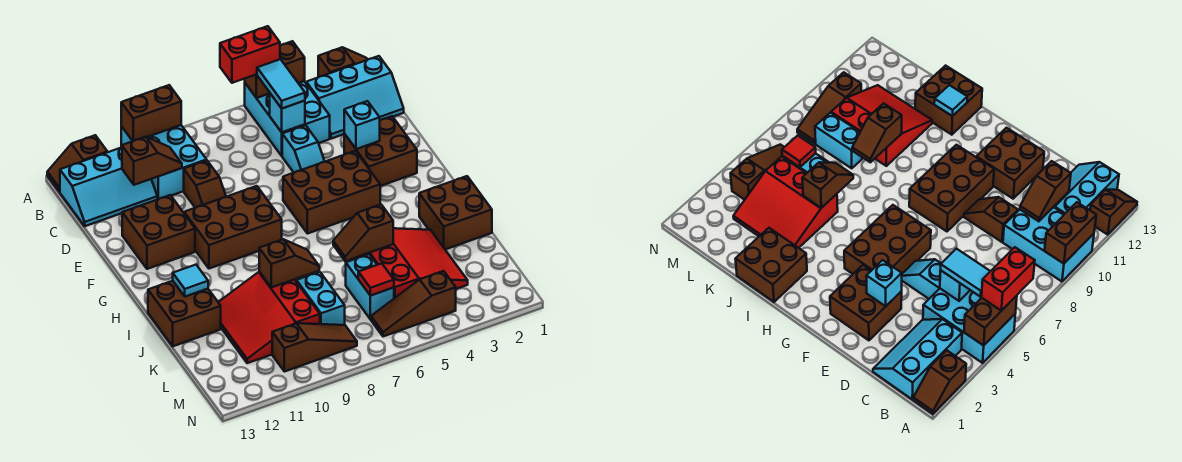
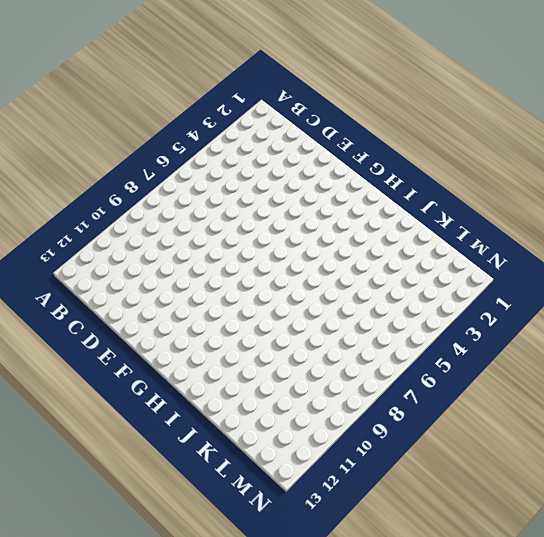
none -> brown slope A1:A2 level 1 top 2
none -> cyan brick A4:C5 level 1
none -> cyan brick A9:C10 level 1
none -> brown slope A12:A13 level 1 top 12

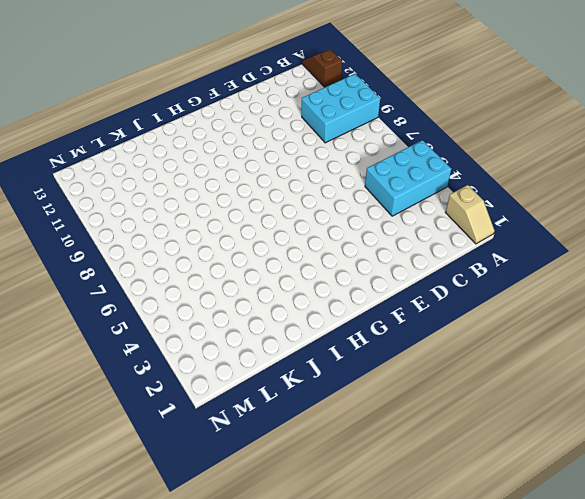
tan slope A1:A2 level 1 top 2 -> brown slope A1:A2 level 1 top 2
none -> cyan slope B1:C3 level 1 top B
none -> cyan slope B11:C13 level 1 top B
none -> cyan slope D5:E5 level 1 top D
none -> brown slope D9:E9 level 1 top D

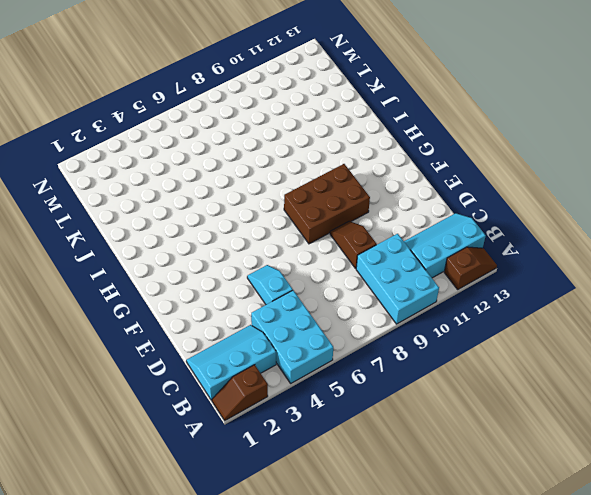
none -> brown brick E2:F3 level 1
none -> brown brick E11:F12 level 1
none -> brown brick F4:G6 level 1
none -> brown brick I1:J2 level 1

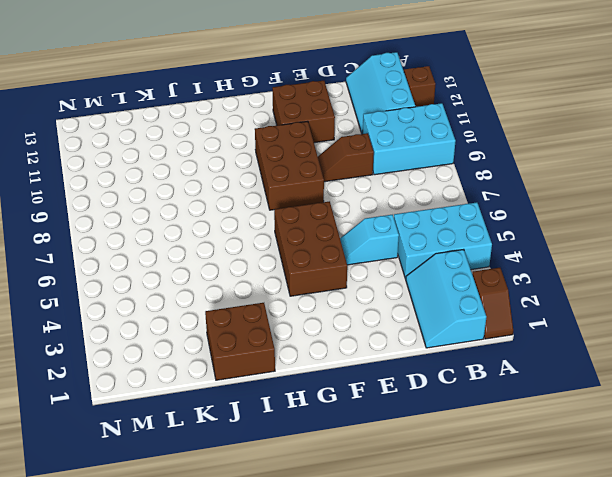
none -> brown brick E2:F3 level 1
none -> brown brick I12:J13 level 1
none -> red slope J3:L5 level 1 top 5
none -> red slope J9:L11 level 1 top 9

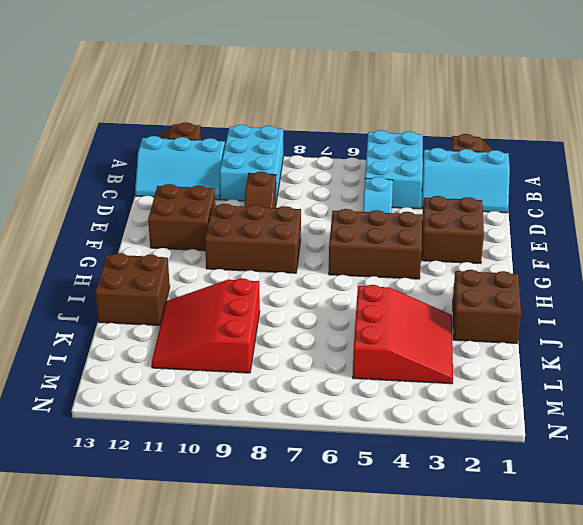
none -> cyan brick K6:L6 level 1
none -> cyan brick K8:L8 level 1
none -> brown slope M4:M6 level 1 top 4
none -> brown slope M8:M10 level 1 top 10

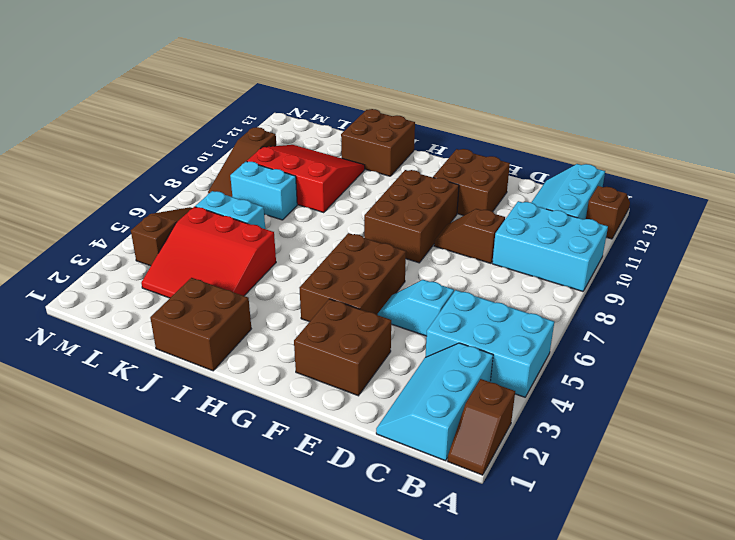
none -> brown brick A4:A5 level 2
none -> brown brick A9:A10 level 2
none -> cyan brick C5 level 2
none -> brown slope C10:C11 level 2 top 11

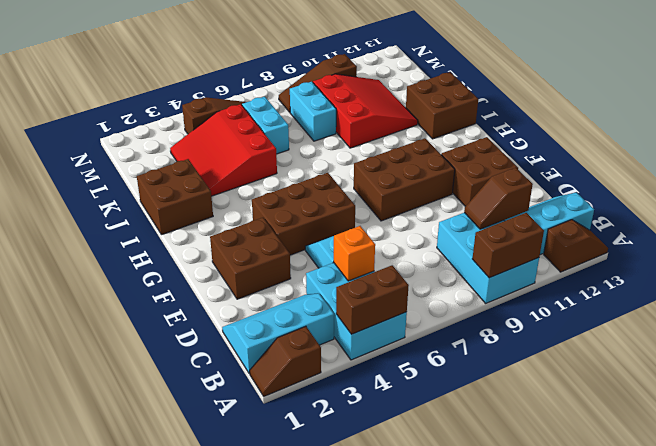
orange brick C5 level 2 -> cyan brick C5 level 2
none -> brown slope D9:E9 level 1 top D
none -> cyan brick E3 level 2
none -> cyan tile I12 level 2
none -> brown slope J5:J6 level 2 top 5

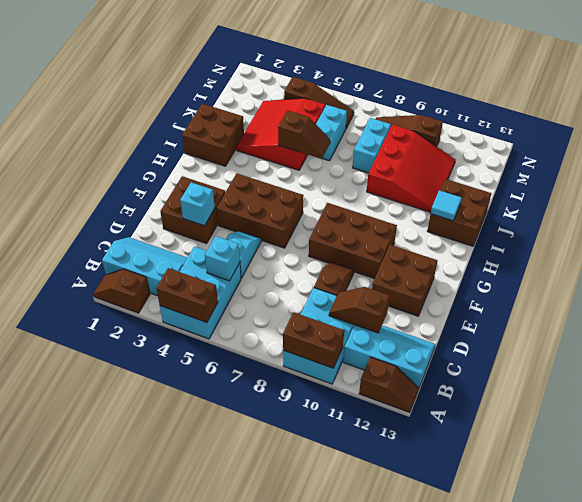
none -> brown slope J8:J9 level 2 top 9
none -> red tile L6 level 2
none -> red brick A5:A6 level 3
none -> cyan tile B5:C5 level 3

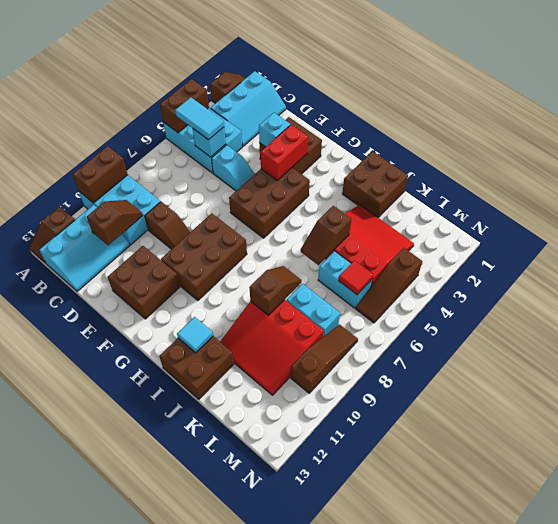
red brick F3:F4 level 2 -> red brick A5:A6 level 3

